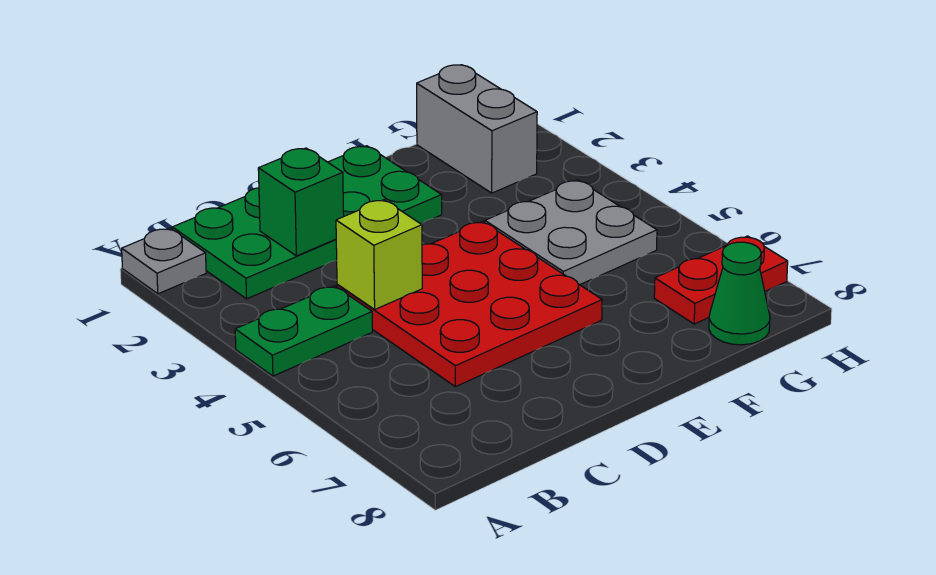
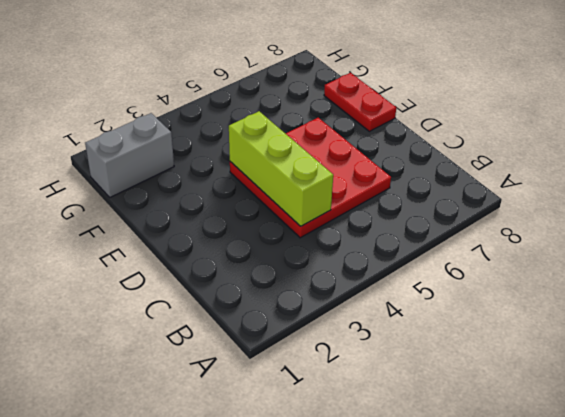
lime brick C4:E4 level 2 -> lime brick C4 level 2
red plate E8:F8 level 1 -> red plate G7:H7 level 1
none -> grey plate A1 level 1
none -> green plate A4:B4 level 1

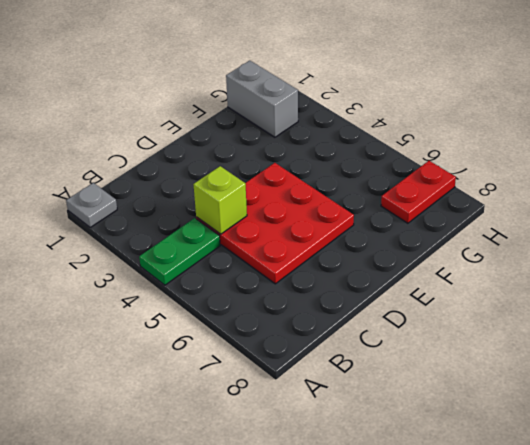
none -> green plate B1:E2 level 1
none -> grey plate F4:G5 level 1

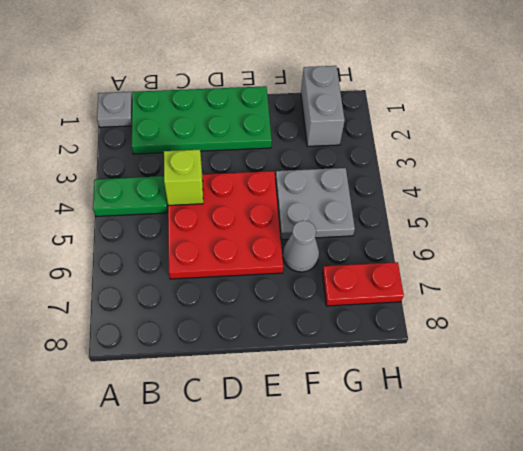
grey cone F6 level 1 -> none
none -> green cone G8 level 1
none -> green brick C2 level 2

